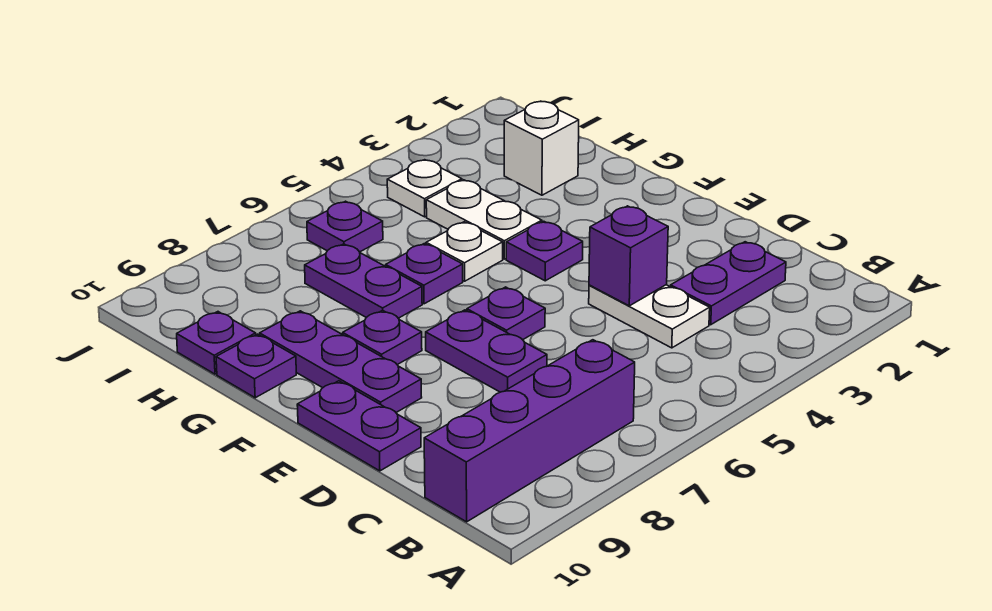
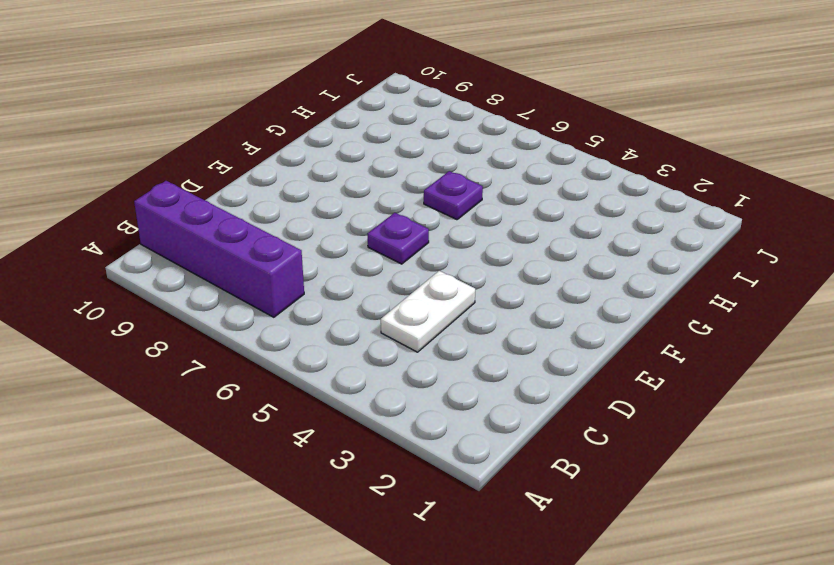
none -> purple plate C2:C3 level 1
none -> purple plate D7:E7 level 1
none -> purple plate D10:E10 level 1

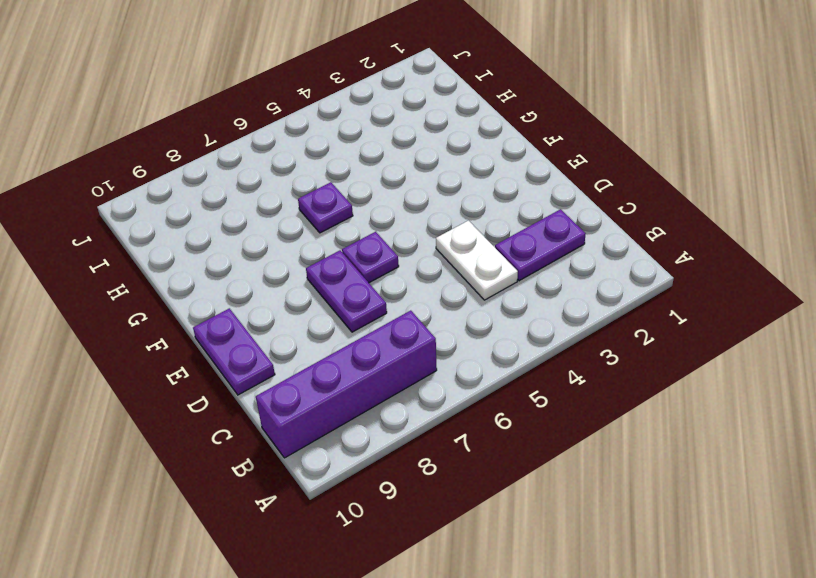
none -> purple plate E9:G9 level 1
none -> purple plate F4 level 1
none -> purple plate F8 level 1

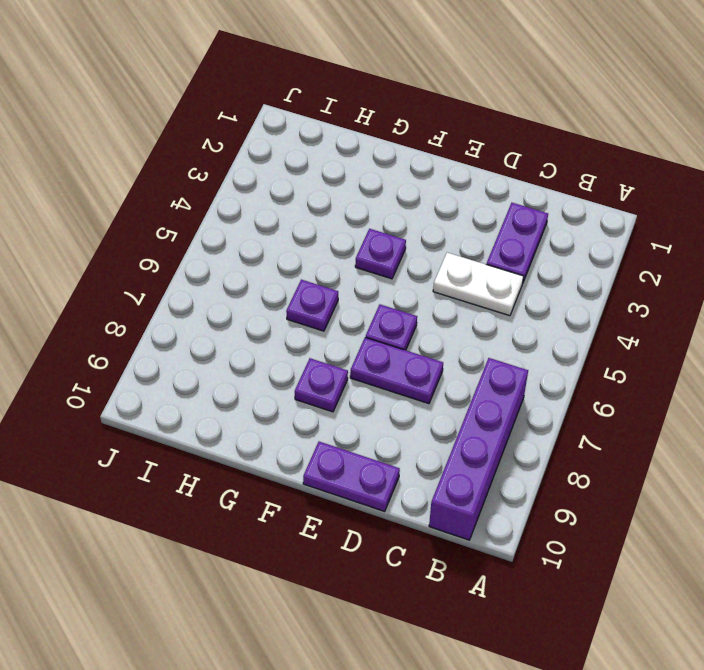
none -> purple plate E9:G9 level 1
none -> white plate G4:H4 level 1
none -> white plate G5 level 1

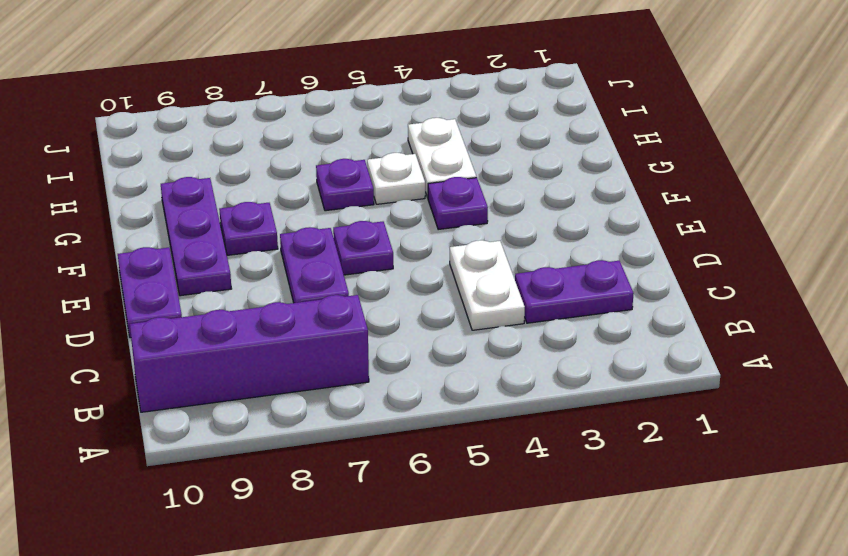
none -> purple plate G7:H7 level 1
none -> purple plate G10 level 1
none -> white brick H2 level 1

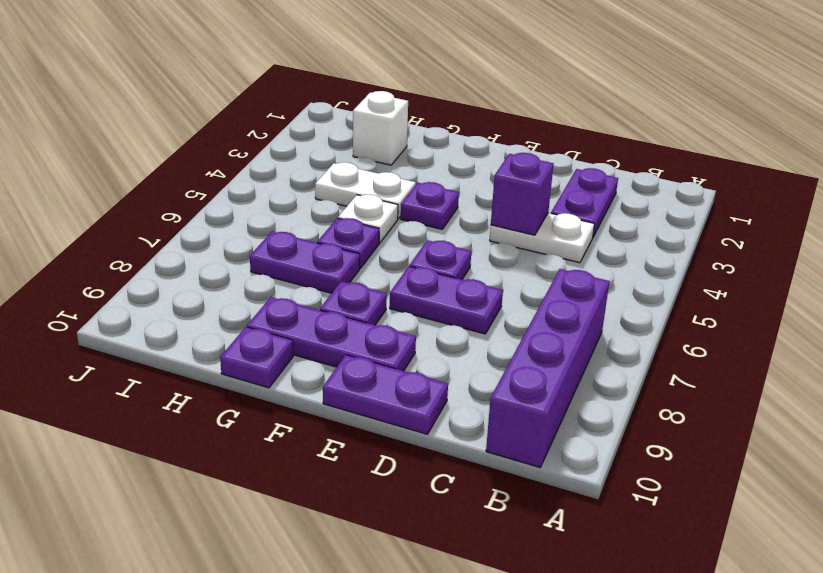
none -> purple plate H10 level 1
none -> white plate I4 level 1
none -> purple plate I6 level 1

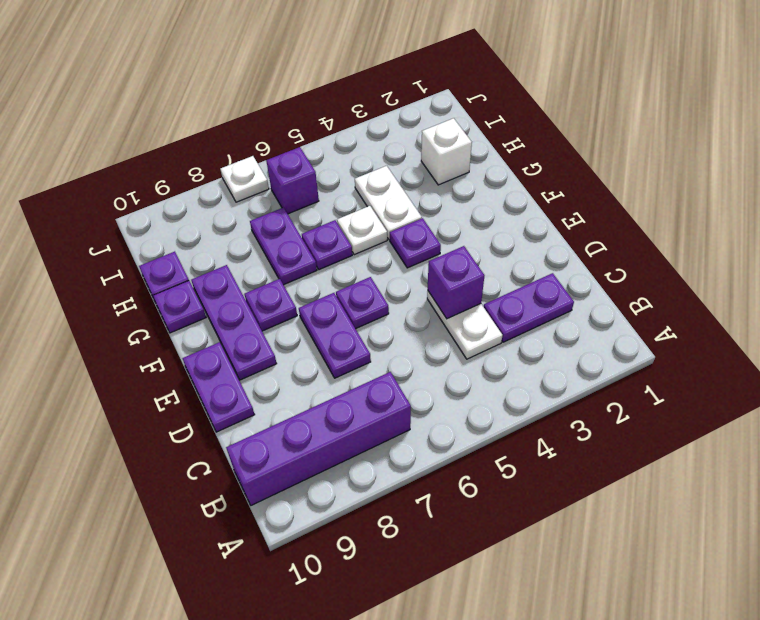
purple brick I6 level 1 -> purple plate I6 level 1
white plate J7 level 1 -> white plate I4 level 1

